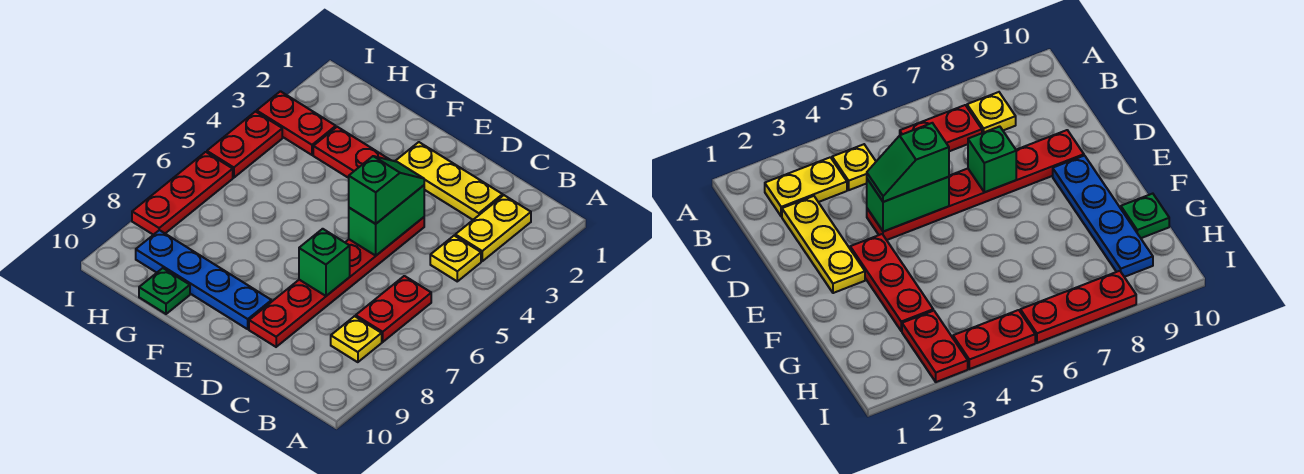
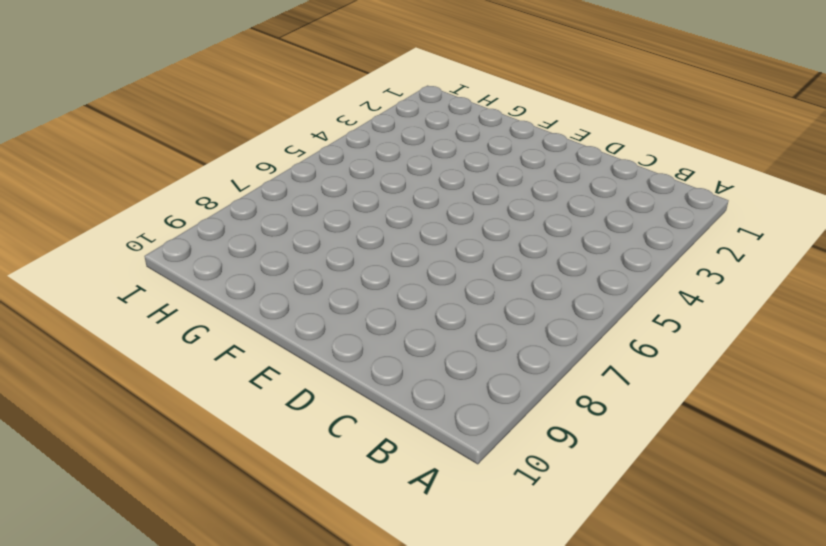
none -> yellow plate B2:B3 level 1
none -> yellow plate B4 level 1
none -> red plate B6:B7 level 1

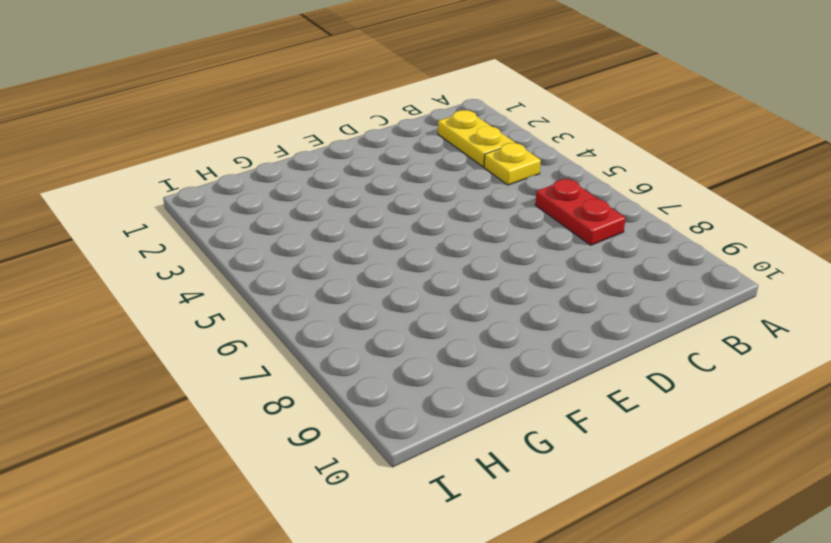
none -> yellow plate B8 level 1
none -> yellow plate C2:E2 level 1
none -> red plate D4:D9 level 1

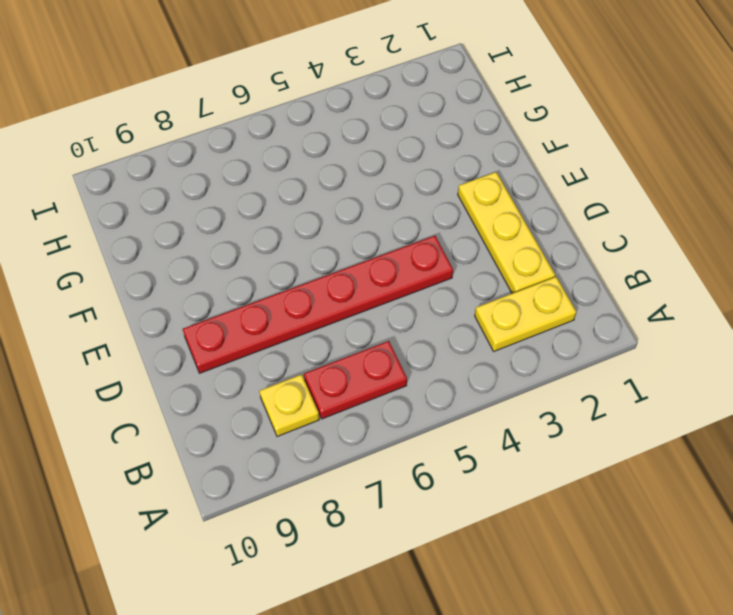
none -> yellow plate B4 level 1
none -> red plate E3:G3 level 1
none -> blue plate E9:H9 level 1

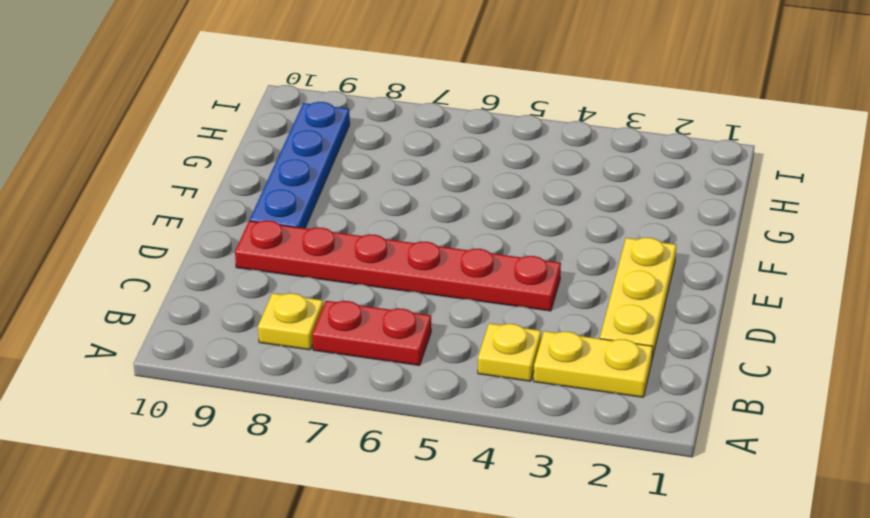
none -> red plate E3:G3 level 1
none -> green plate G10 level 1
none -> red plate H3:I3 level 1

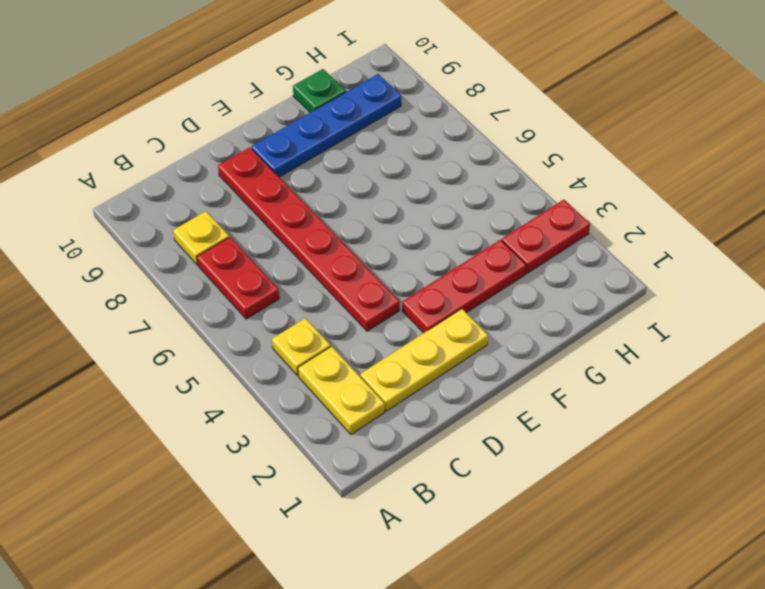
none -> red plate I4:I5 level 1
none -> red plate I6:I8 level 1
none -> green brick D4:D5 level 2

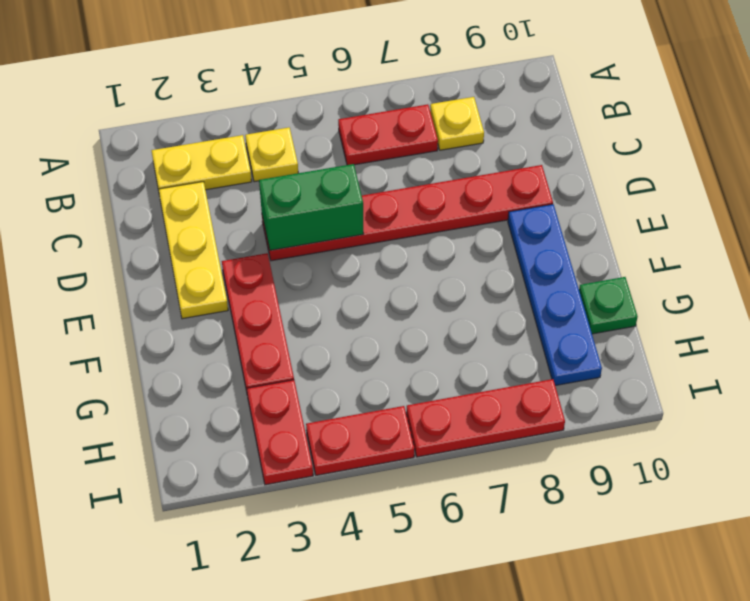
none -> green brick D7 level 2
none -> green slope D4:D5 level 3 top 5

